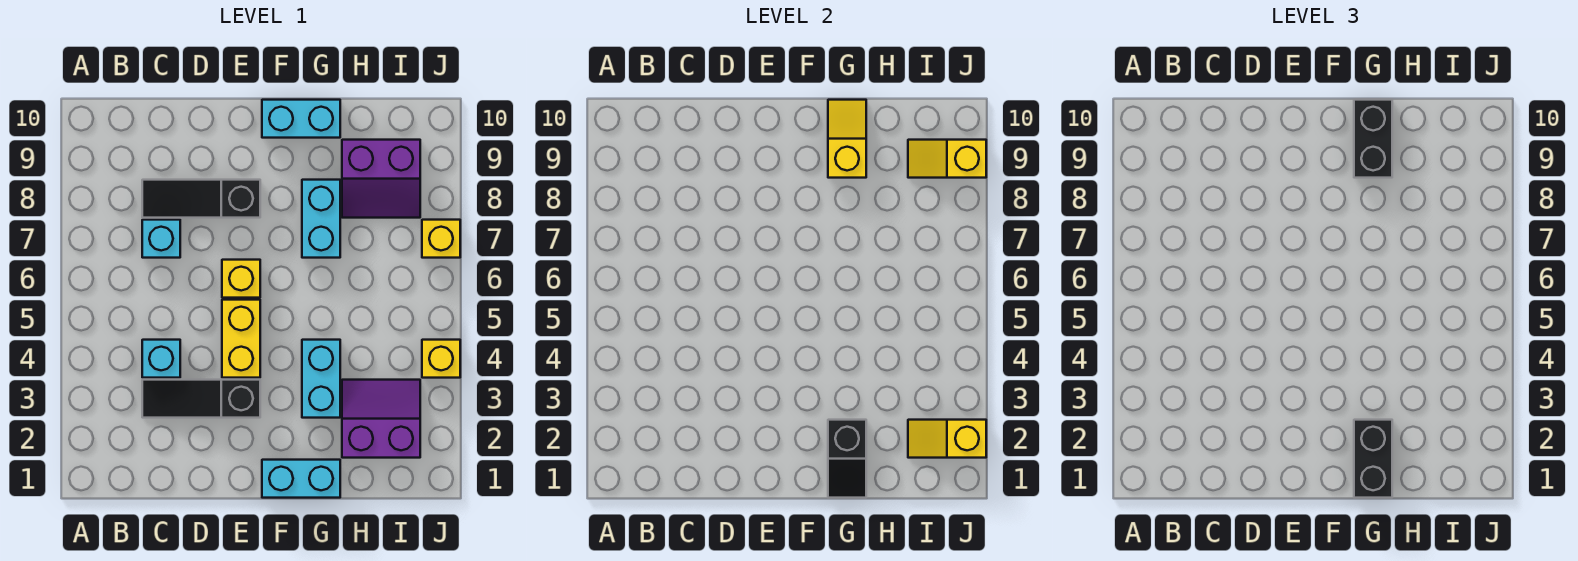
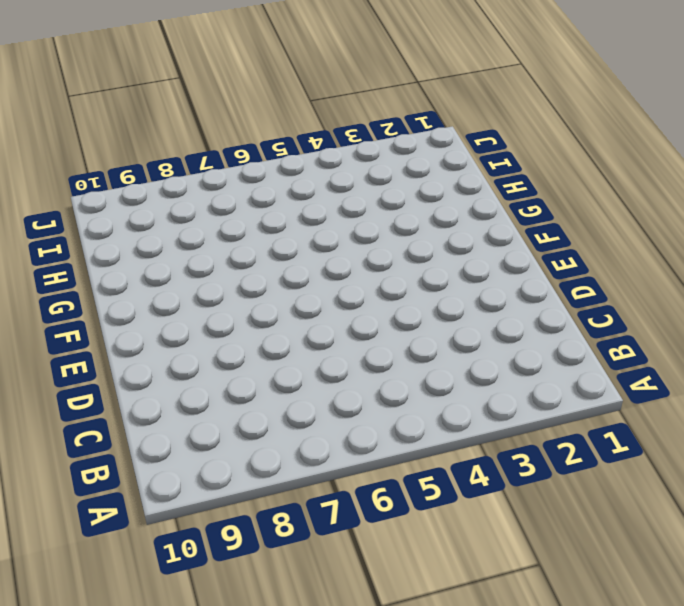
none -> black slope C3:E3 level 1 top E
none -> cyan brick C4 level 1
none -> cyan brick C7 level 1

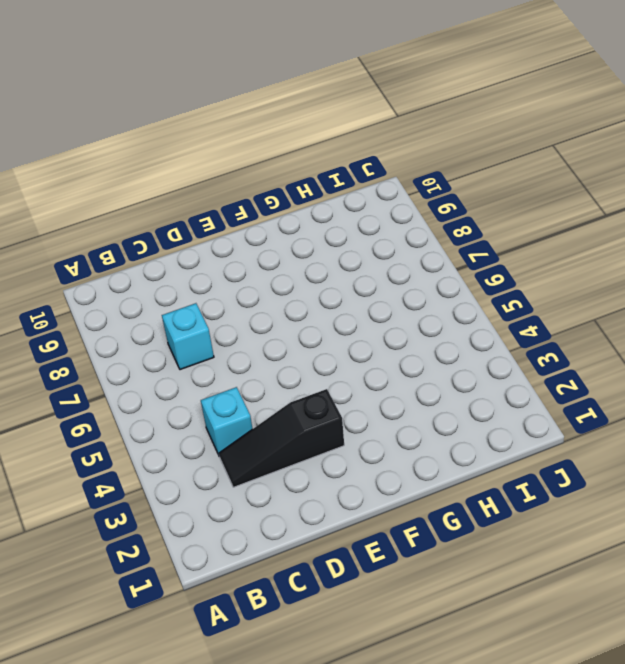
none -> black slope C8:E8 level 1 top E
none -> yellow brick E4:E5 level 1
none -> yellow brick E6 level 1

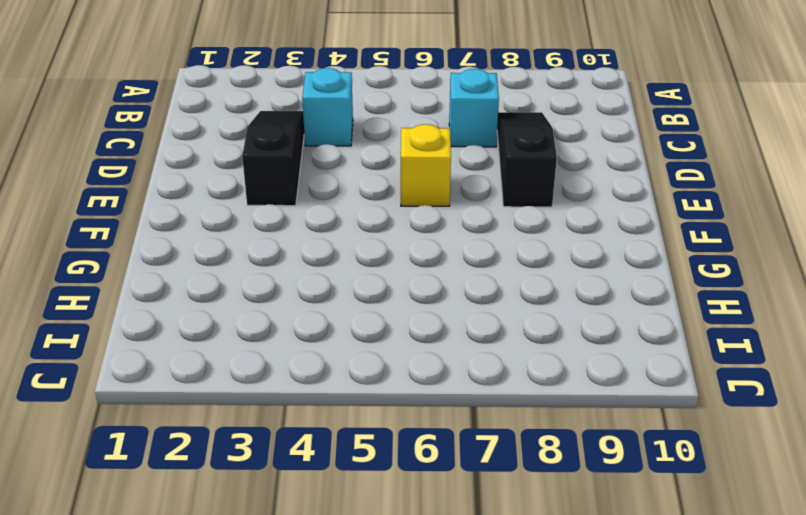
none -> yellow brick E4:E5 level 1
none -> cyan brick F1:G1 level 1
none -> cyan brick F10:G10 level 1

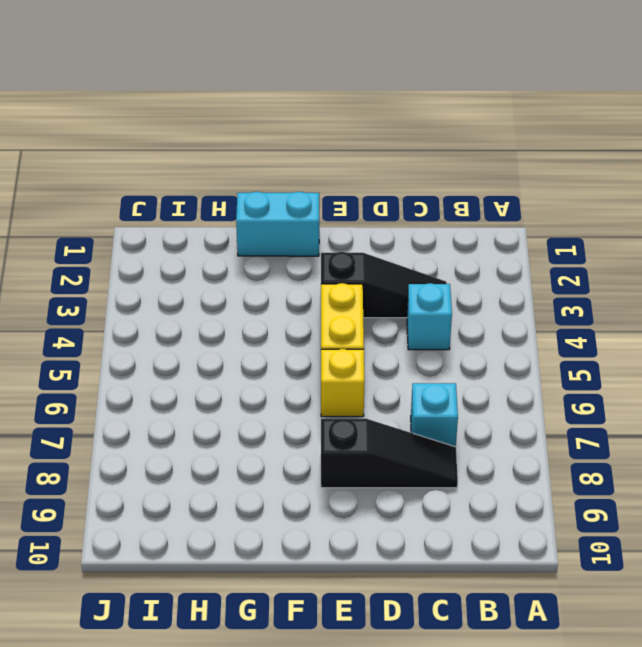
none -> cyan brick F10:G10 level 1
none -> cyan brick G3:G4 level 1
none -> cyan brick G7:G8 level 1

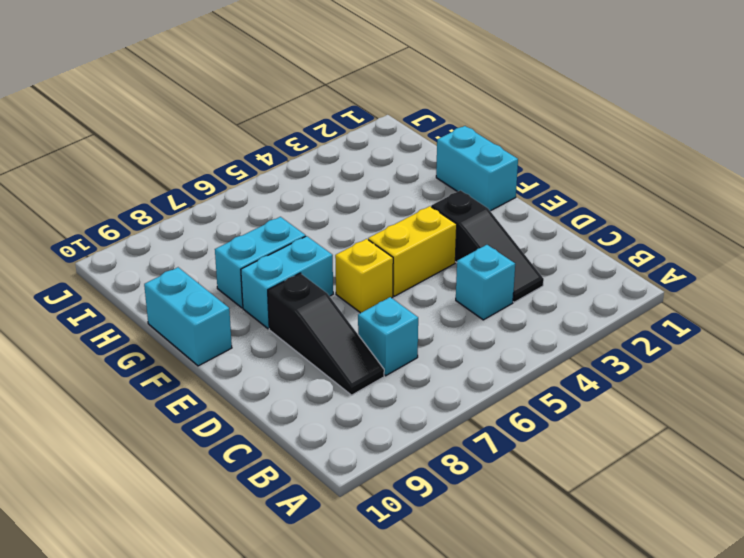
cyan brick F7:F8 level 1 -> cyan brick G3:G4 level 1
none -> purple slope H2:I3 level 1 top 2
none -> purple slope H8:I9 level 1 top 9
none -> yellow brick J4 level 1

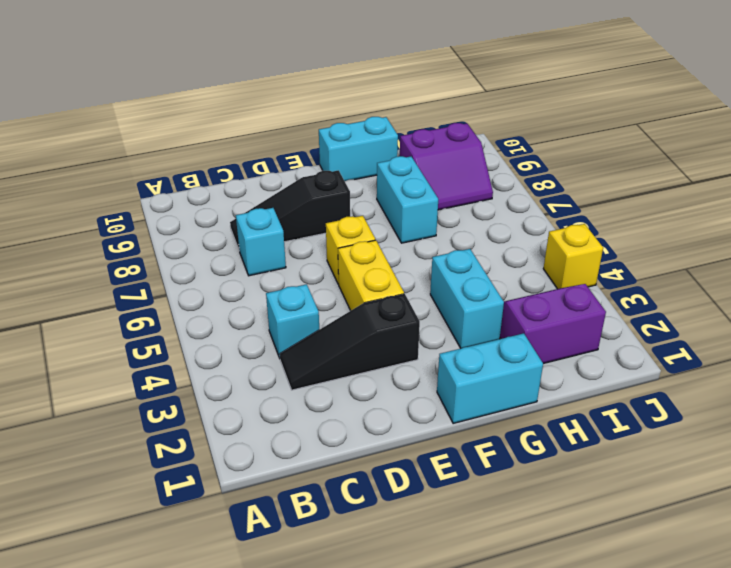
none -> yellow brick J7 level 1
none -> black slope G1:G2 level 2 top 2
none -> yellow slope G9:G10 level 2 top 9

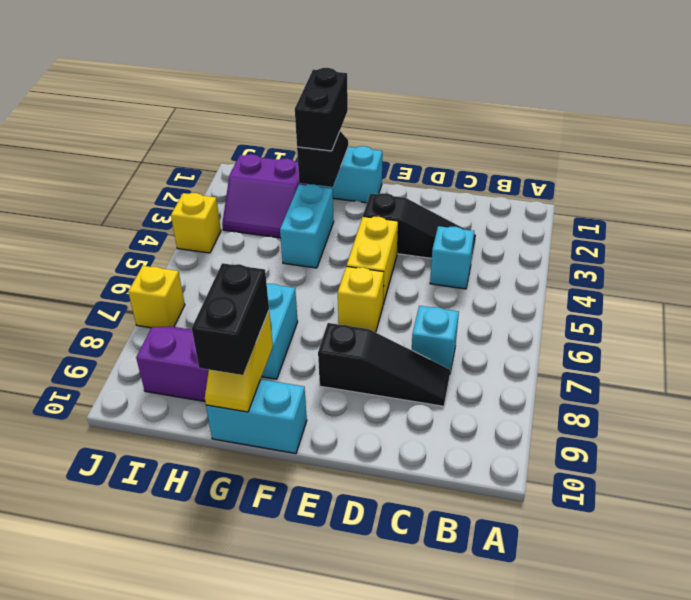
none -> yellow slope I2:J2 level 2 top J
none -> yellow slope I9:J9 level 2 top J

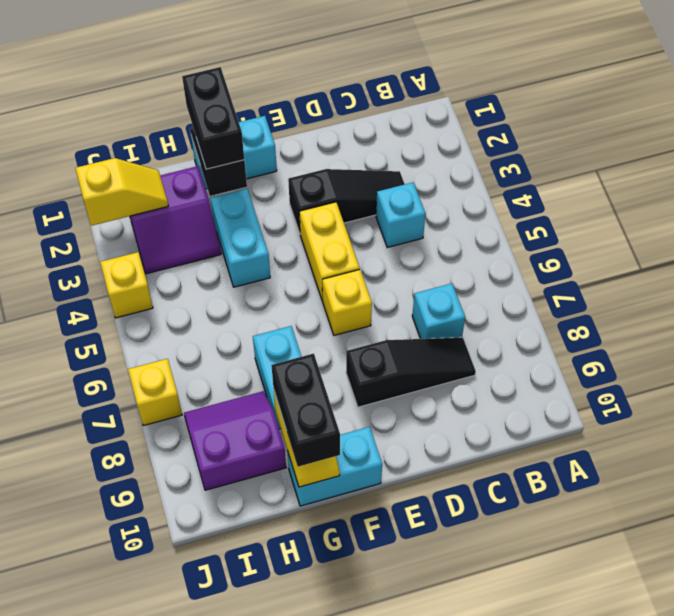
none -> yellow slope I9:J9 level 2 top J

